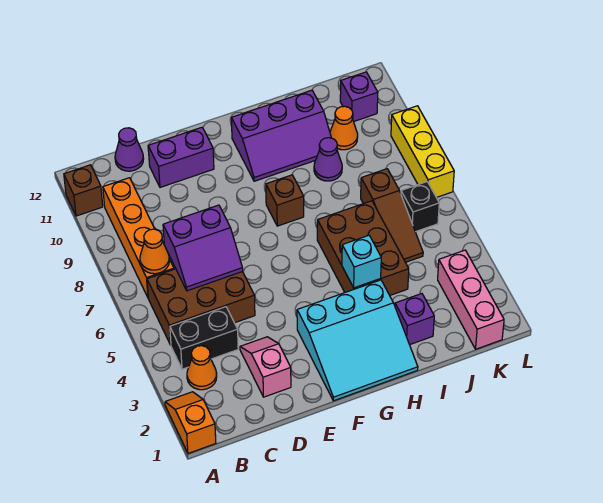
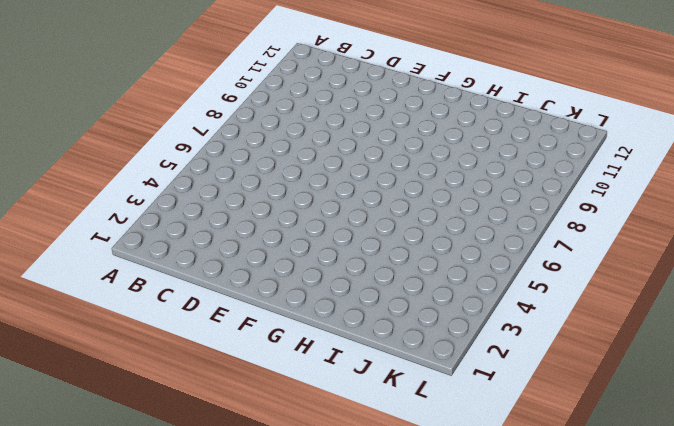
none -> orange slope A1:A2 level 1 top 1
none -> brown brick A11 level 1
none -> orange cone B3 level 1

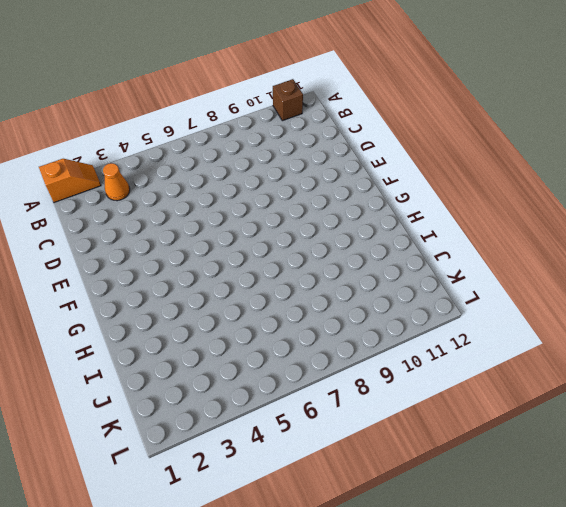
none -> black brick B4:C4 level 1
none -> brown brick B5:D6 level 1
none -> orange brick B7:B10 level 1

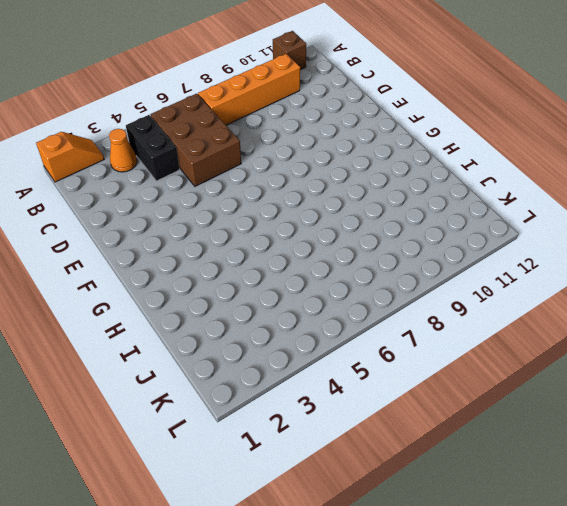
none -> purple cone C12 level 1
none -> pink slope D2:D3 level 1 top 2
none -> purple brick D11:E11 level 1

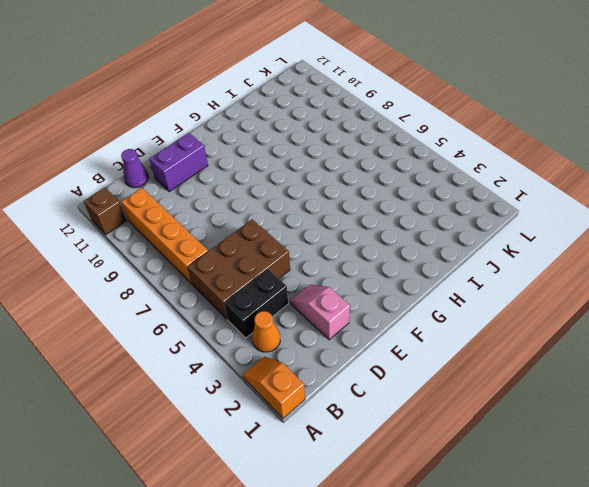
none -> cyan slope F1:H3 level 1 top 3
none -> brown brick G8 level 1
none -> purple slope G10:I11 level 1 top 11

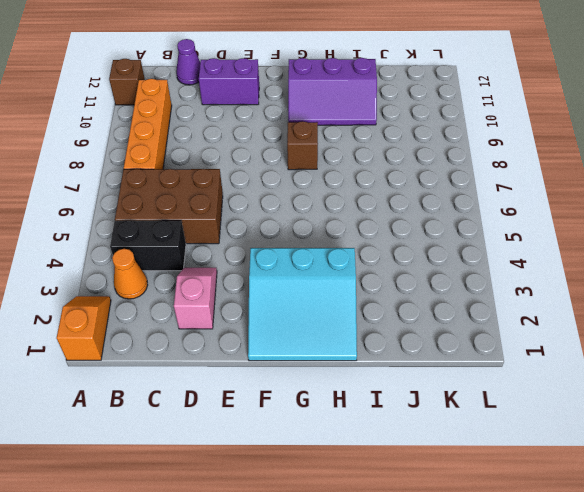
none -> brown brick H4:I6 level 1
none -> purple brick I2 level 1
none -> purple cone I9 level 1

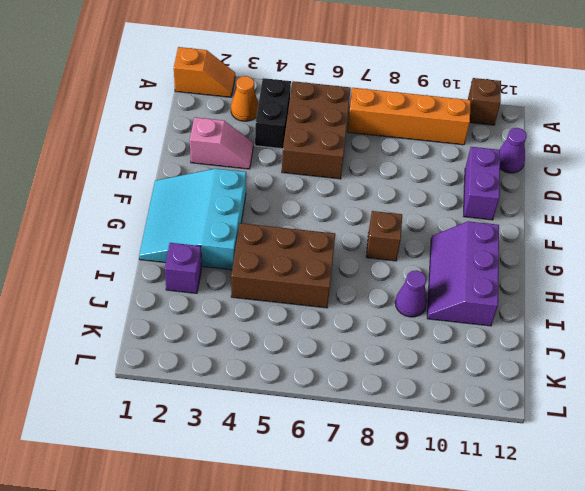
none -> brown slope J5:J7 level 1 top 7
none -> orange cone J10 level 1
none -> pink brick K1:K3 level 1

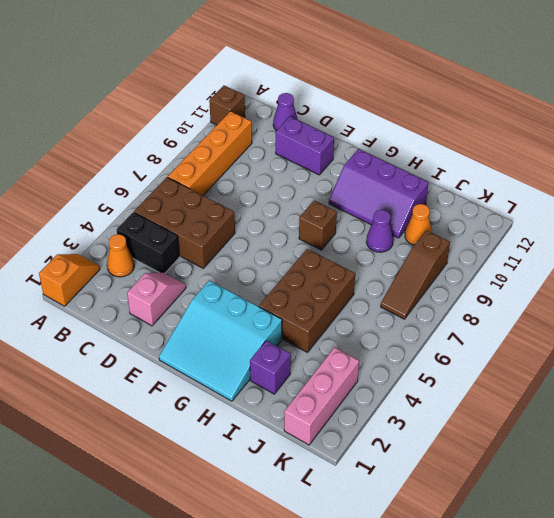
brown slope K7:K9 level 1 top 9 -> brown slope J5:J7 level 1 top 7
none -> black brick K6 level 1
none -> purple brick K11 level 1
none -> yellow brick L7:L9 level 1

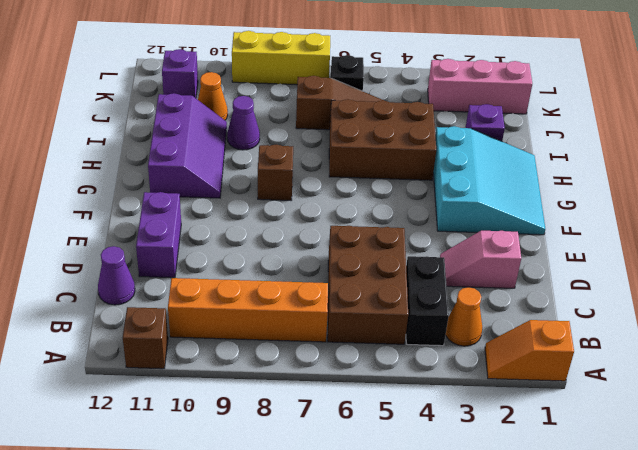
none -> orange cone B7 level 2
none -> purple slope C6:D7 level 2 top 7
none -> cyan brick H4 level 2

